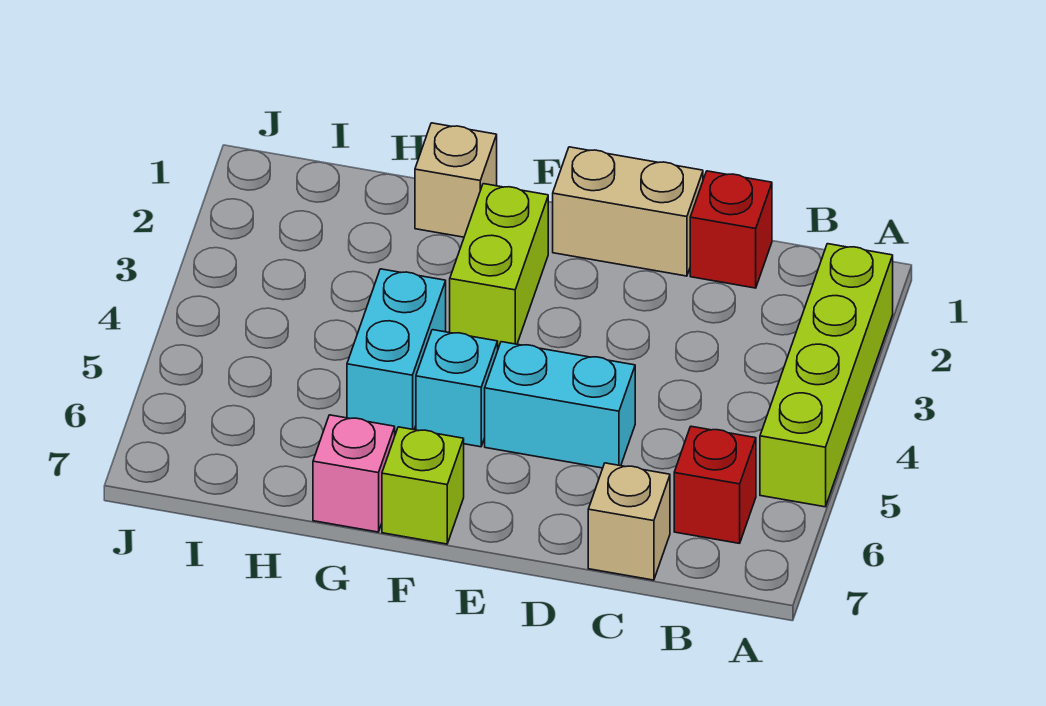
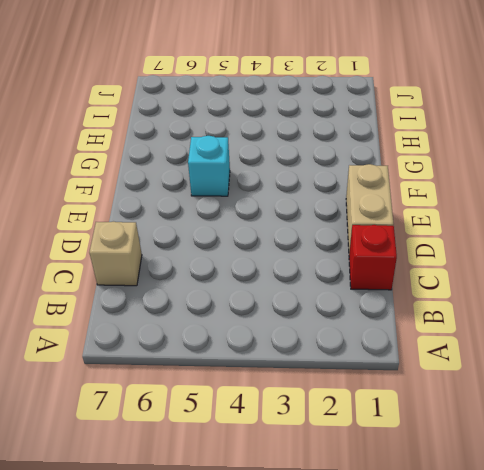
none -> lime brick A2:A5 level 1
none -> red brick B6 level 1
none -> cyan brick D5:E5 level 1

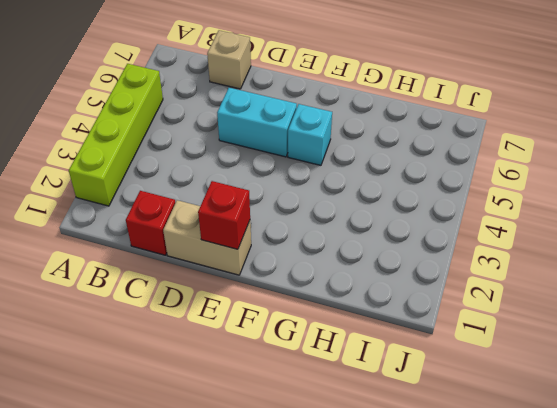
red brick E1 level 2 -> red brick B6 level 1
none -> lime brick F2:F3 level 1
none -> lime brick F7 level 1
none -> tan brick G1 level 1

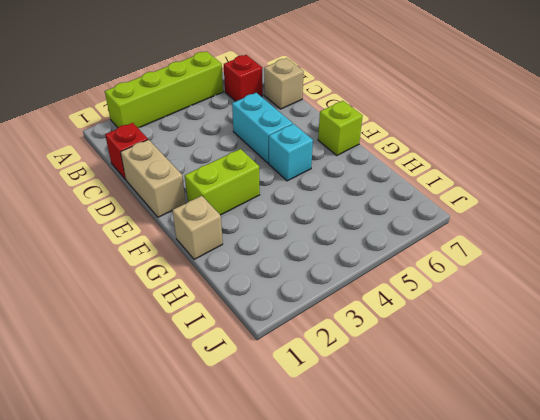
none -> cyan brick G4:G5 level 1
none -> pink brick G7 level 1

